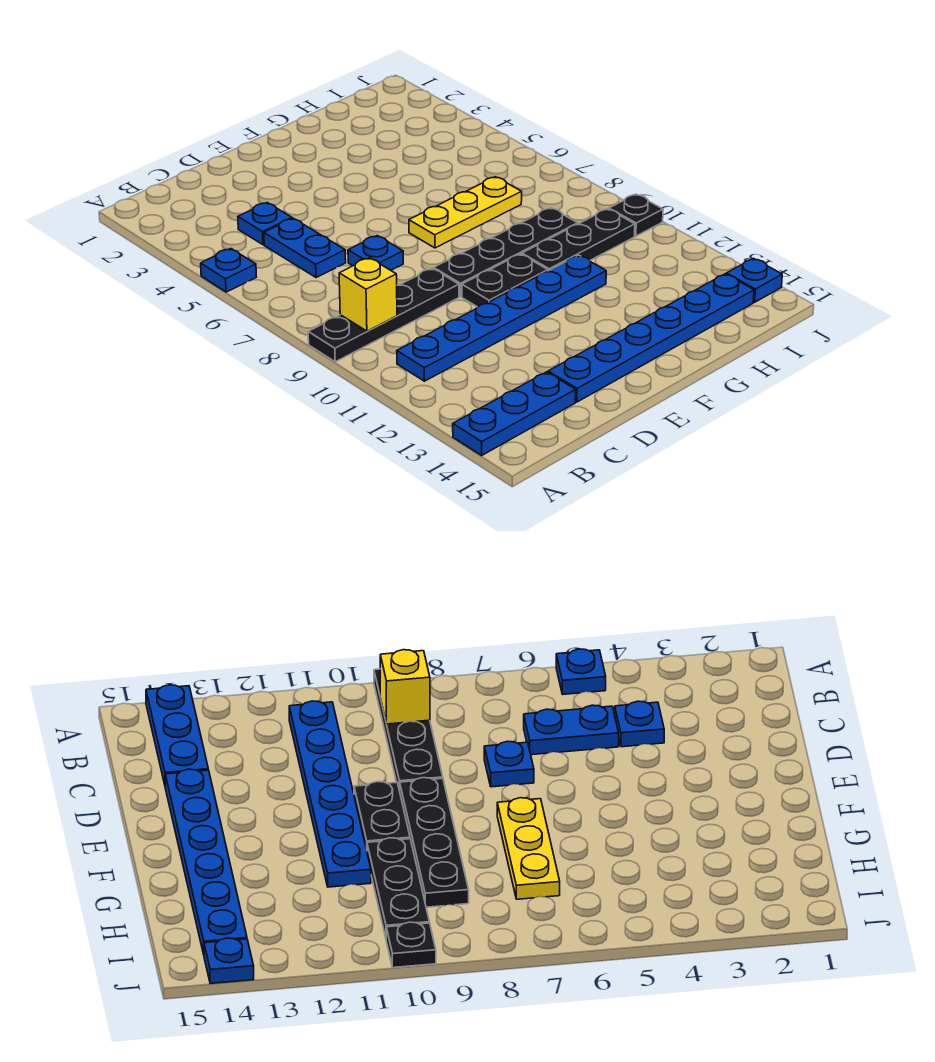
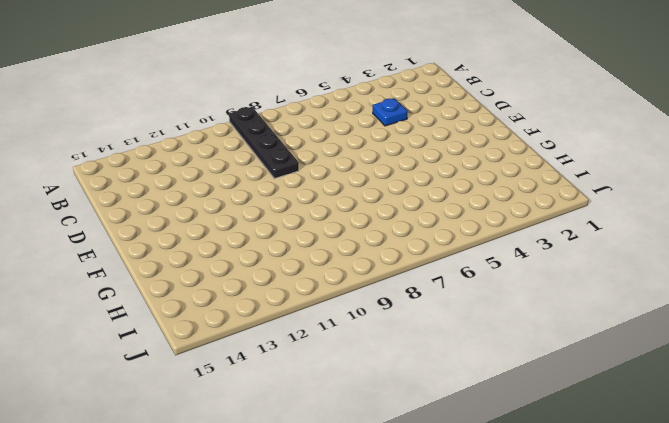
none -> blue plate A5 level 1
none -> blue plate A14:C14 level 1
none -> blue plate B11:G11 level 1

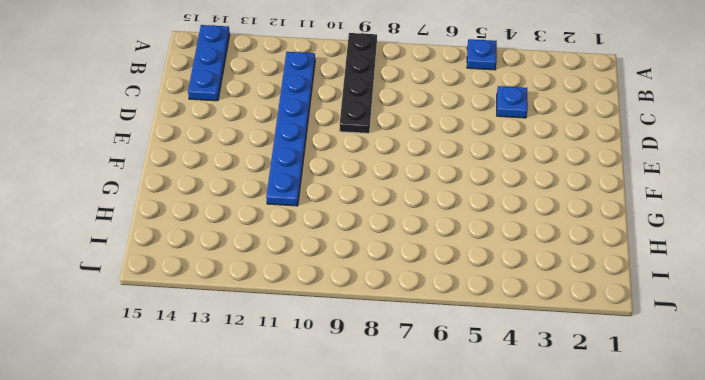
none -> blue plate C5:C6 level 1
none -> blue plate D7 level 1
none -> blue plate D14:I14 level 1

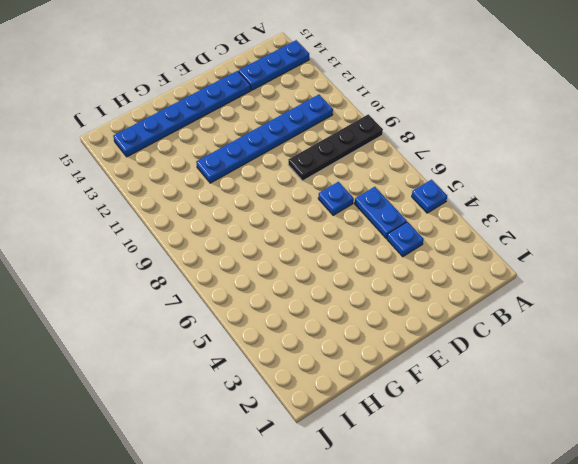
none -> black plate E9:H9 level 1
none -> black plate E10:F10 level 1
none -> yellow plate F7:H7 level 1

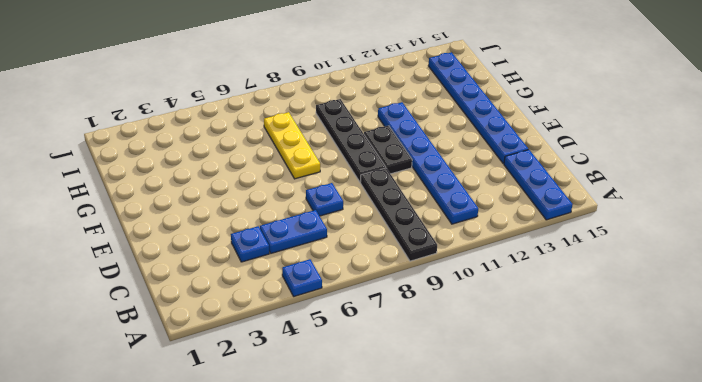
none -> black plate G10:I10 level 1
none -> black plate J10 level 1
none -> blue plate J14 level 1

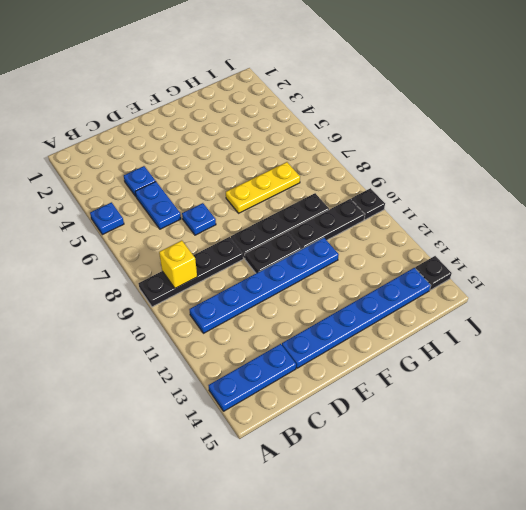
black plate J14 level 1 -> blue plate J14 level 1

